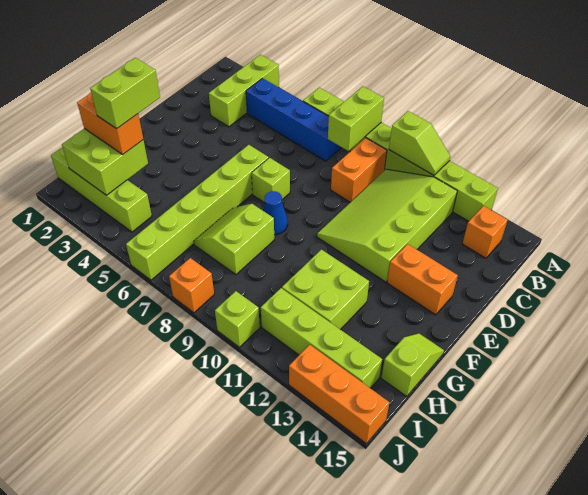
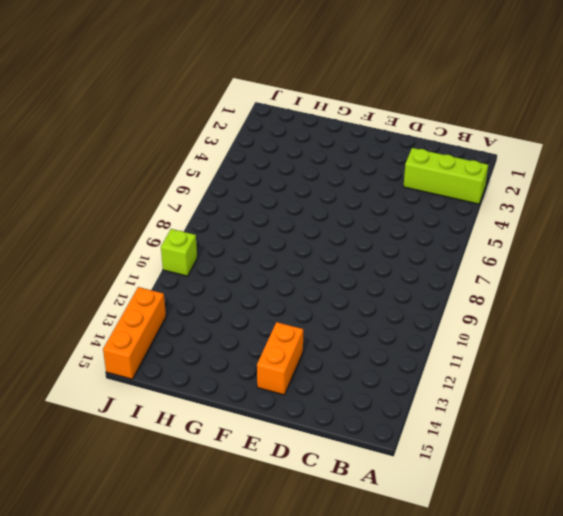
none -> lime brick A6:A13 level 1
none -> blue brick B4:B7 level 1
none -> orange brick B9:C9 level 1

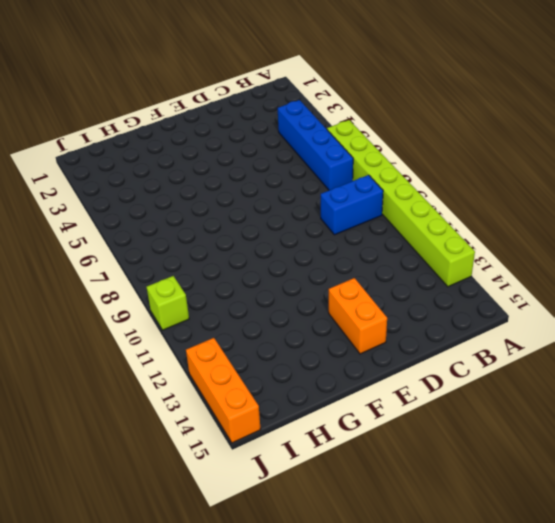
blue brick B9:C9 level 1 -> orange brick B9:C9 level 1
none -> lime brick A3:C3 level 1
none -> lime slope B10:E12 level 1 top 12
none -> orange brick B14 level 1

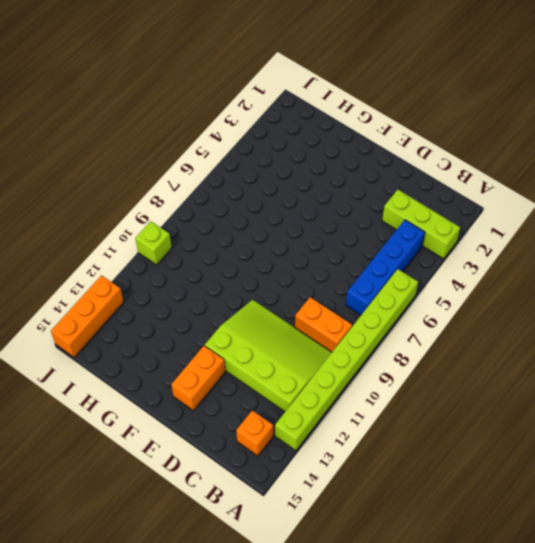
none -> lime brick E6:J6 level 1
none -> lime brick E7 level 1
none -> blue cone F8 level 1

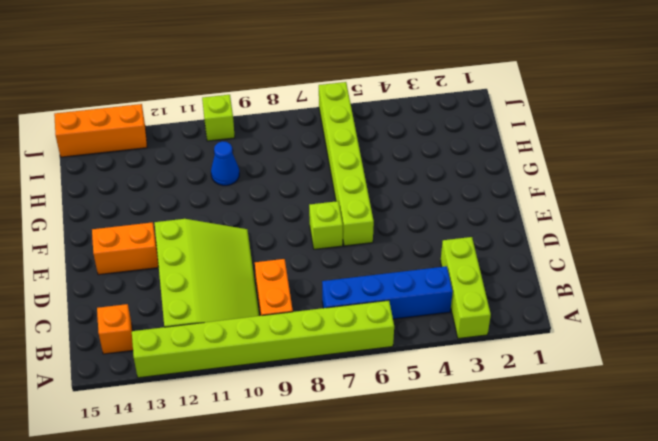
blue cone H10 level 1 -> blue cone F8 level 1
none -> lime slope G7:H8 level 1 top 8
none -> lime brick G11:H12 level 1
none -> lime slope G15:H15 level 1 top H

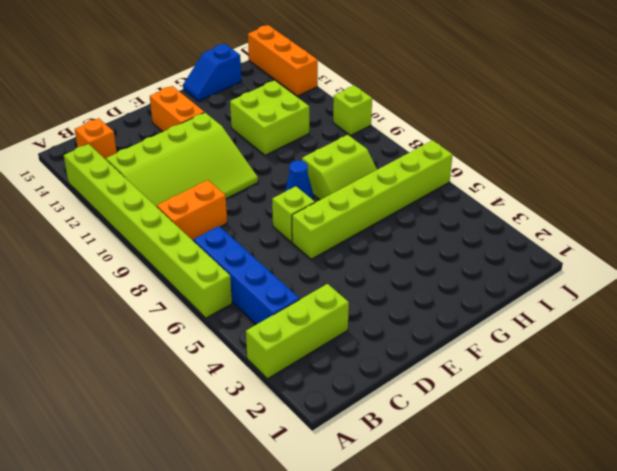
blue slope G15:H15 level 1 top H -> lime slope G15:H15 level 1 top H
none -> lime brick I1:I4 level 1
none -> lime brick I11:I14 level 1
none -> orange brick J8 level 1

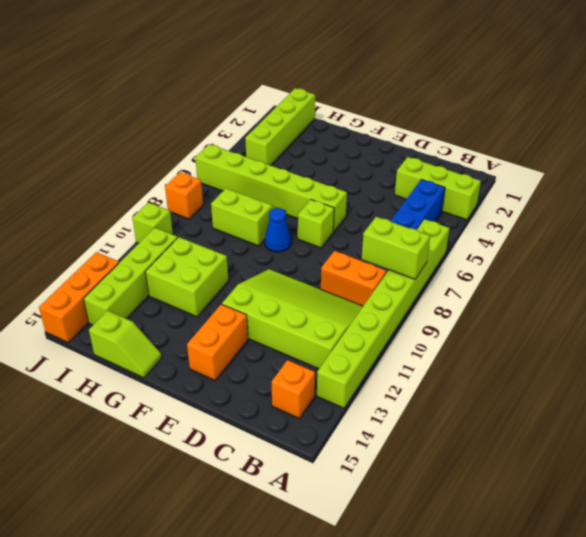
none -> lime slope A10:A11 level 2 top 10
none -> lime brick H2:I3 level 2
none -> orange brick H2:H3 level 3

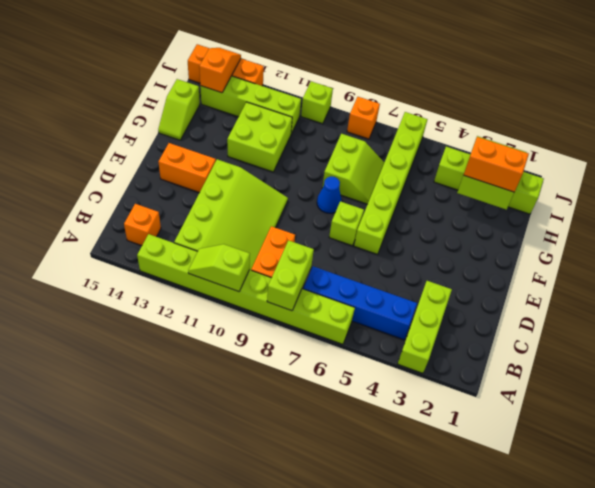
orange slope I14:J14 level 2 top I -> none
none -> lime brick G3:H3 level 4

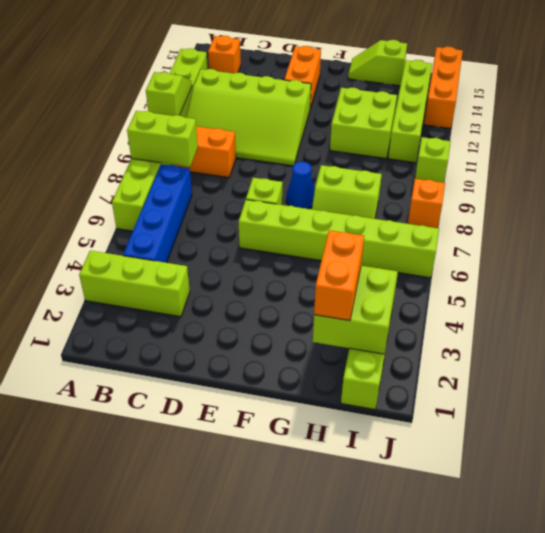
none -> lime brick G3:H3 level 4

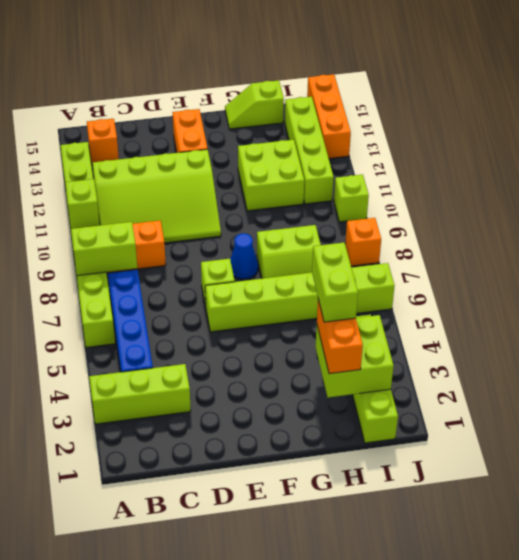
lime brick H3:H4 level 4 -> lime brick G3:H3 level 4

